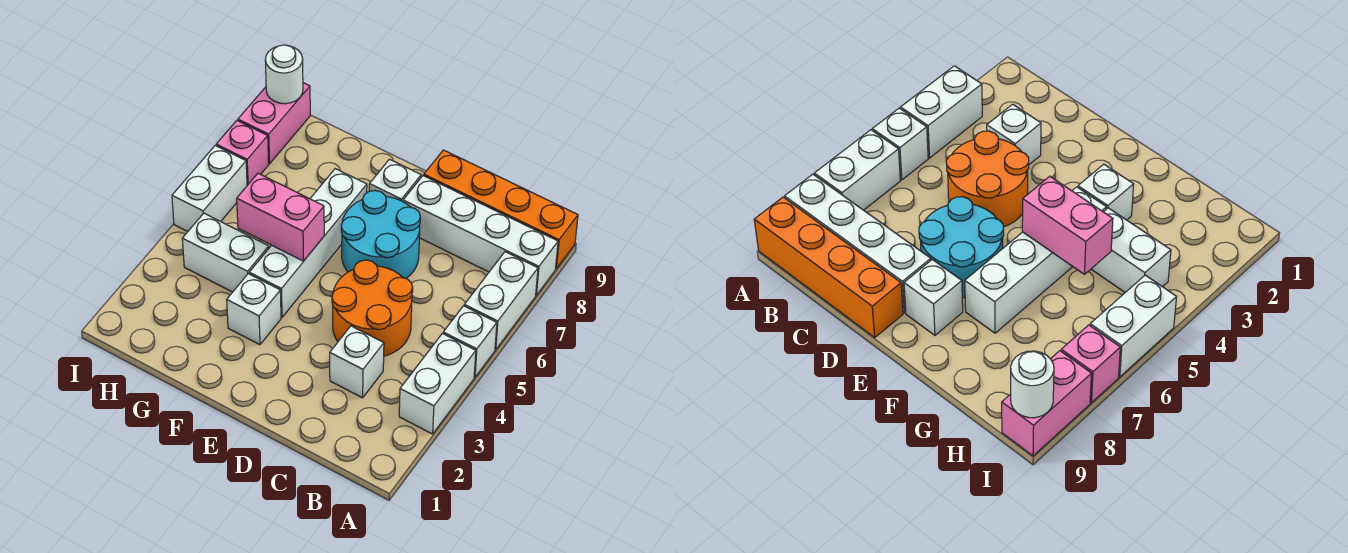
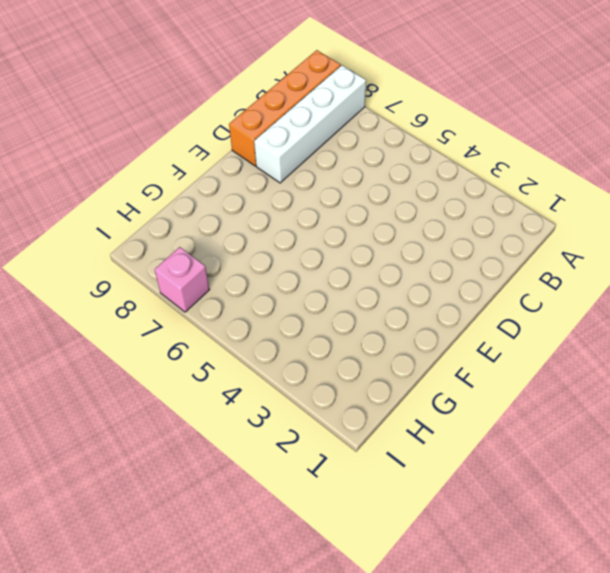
none -> white brick A3:A4 level 1
none -> white brick A5 level 1
none -> white brick A6:A7 level 1

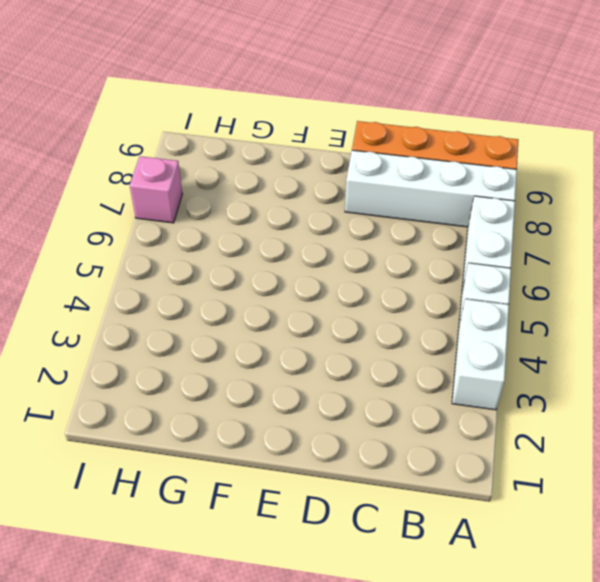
none -> white brick C3 level 1
none -> orange round brick C4:D5 level 1
none -> cyan round brick D6:E7 level 1

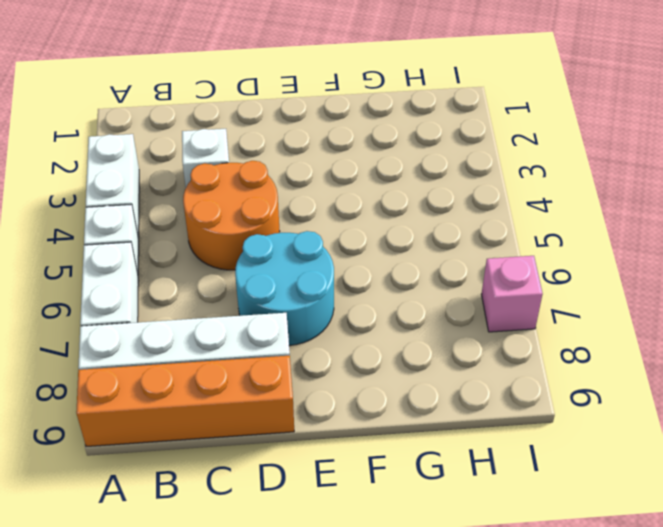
none -> white brick E8 level 1
none -> white brick F3 level 1
none -> white brick F4:F7 level 1

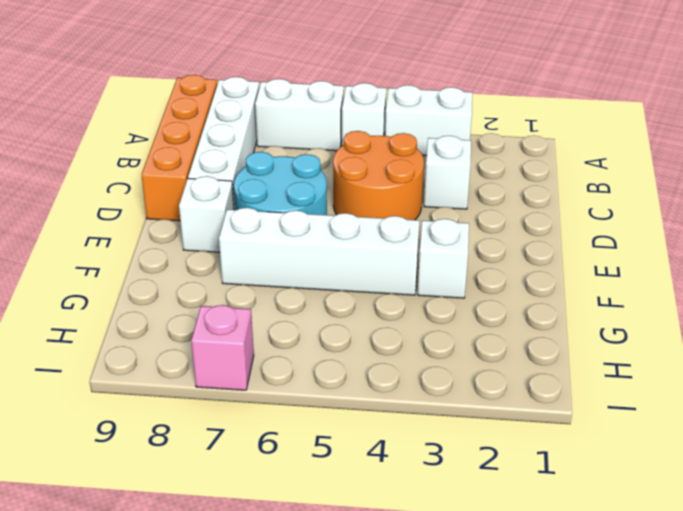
none -> white brick G4:H4 level 1
none -> white brick I5:I6 level 1
none -> pink brick I8:I9 level 1

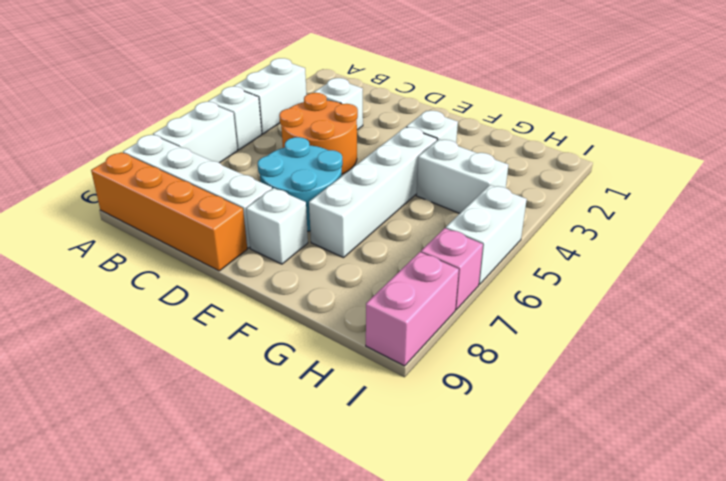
none -> pink brick F5:G5 level 2
none -> white round brick I9 level 2

